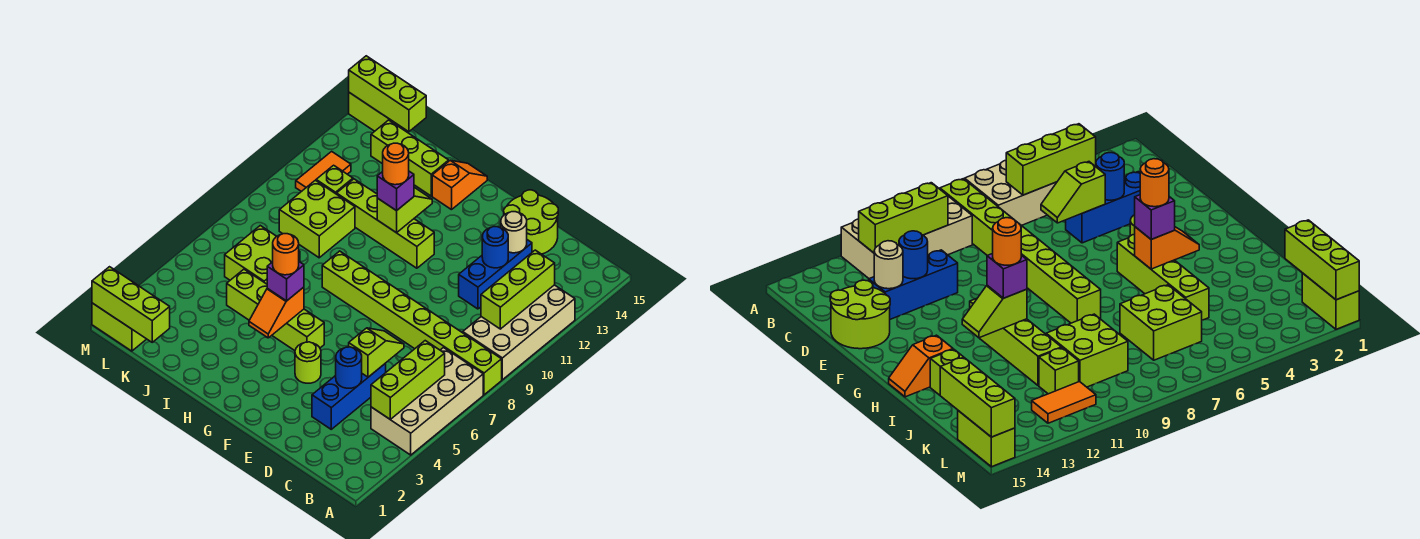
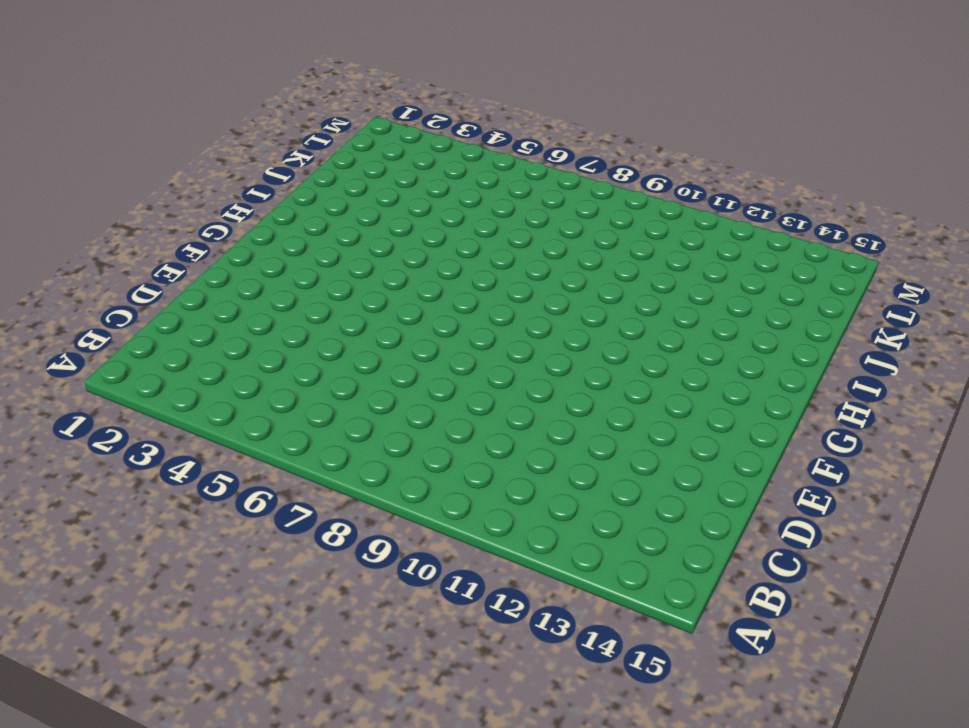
none -> tan brick A4:B7 level 1
none -> lime brick A8:H8 level 1
none -> tan brick A9:B12 level 1
none -> blue brick D3:D5 level 1

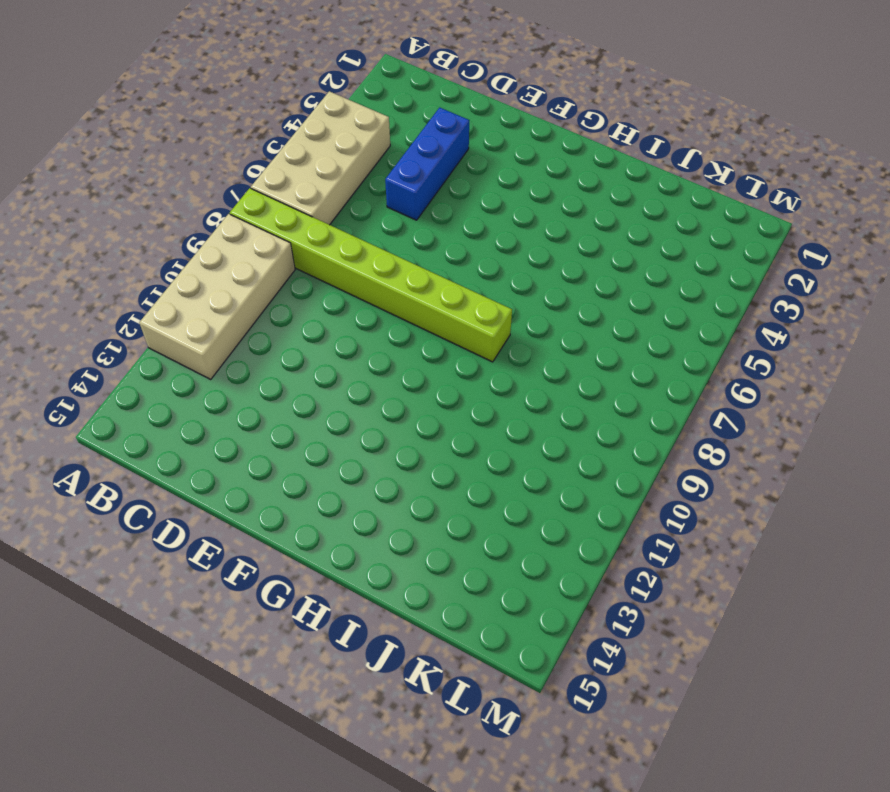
none -> blue brick D11:D13 level 1
none -> lime round brick D14:E15 level 1
none -> lime round brick F4 level 1
none -> lime brick G5:J5 level 1

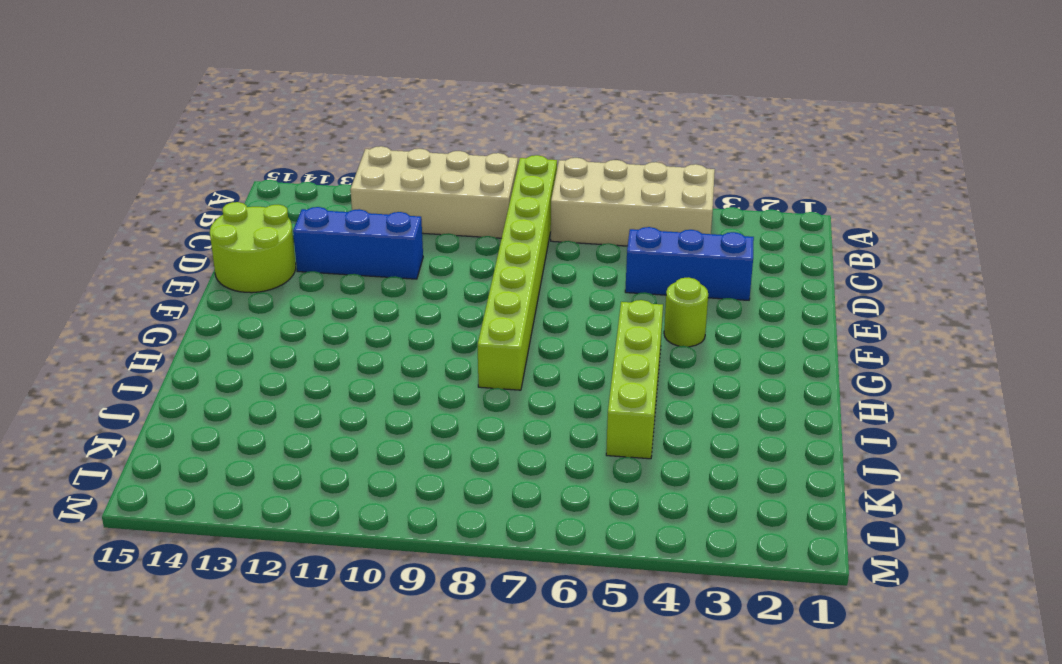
none -> lime brick G11:J11 level 1
none -> orange slope H14:H15 level 1 top 14
none -> lime brick I14:K14 level 1
none -> lime brick J6:K7 level 1

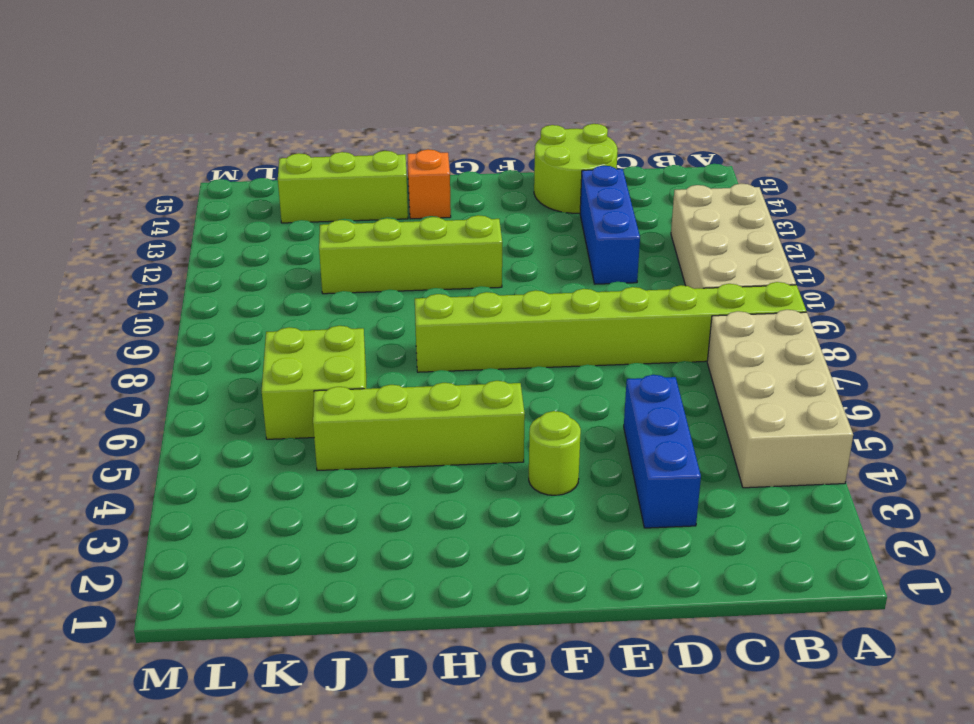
none -> lime brick J9:K10 level 1
none -> lime brick K11 level 1
none -> lime brick L1:M1 level 1
none -> orange tile L11:L12 level 1

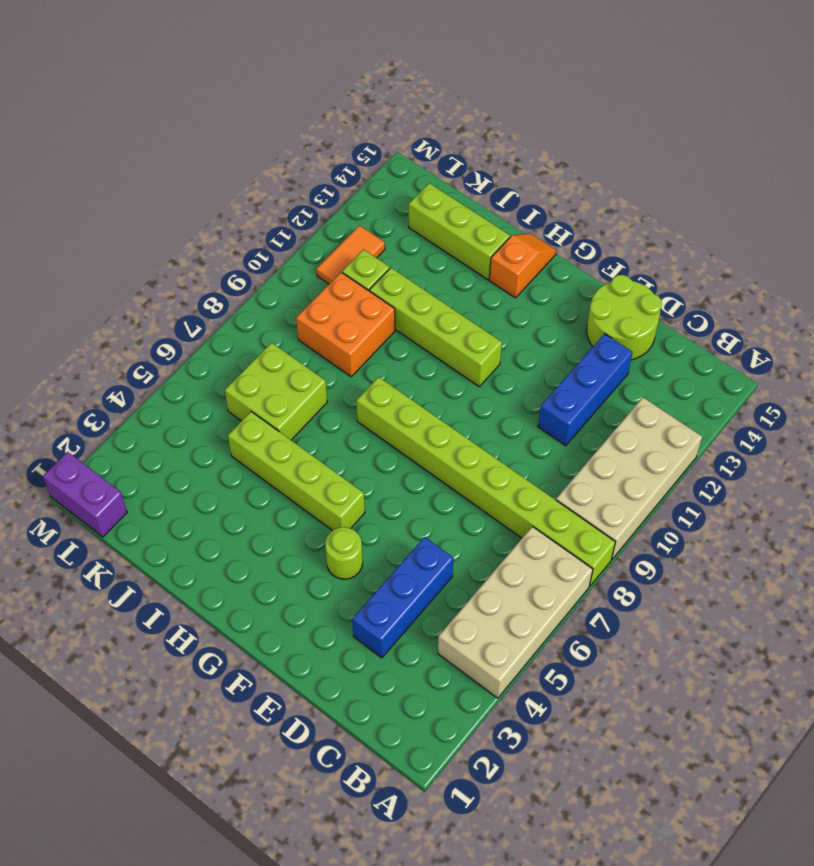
orange brick J9:K10 level 1 -> lime brick J9:K10 level 1
purple brick L1:M1 level 1 -> lime brick L1:M1 level 1
none -> lime brick L15:M15 level 1
none -> lime brick B4:B6 level 2
none -> lime brick B10:B12 level 2
none -> blue round brick D4 level 2

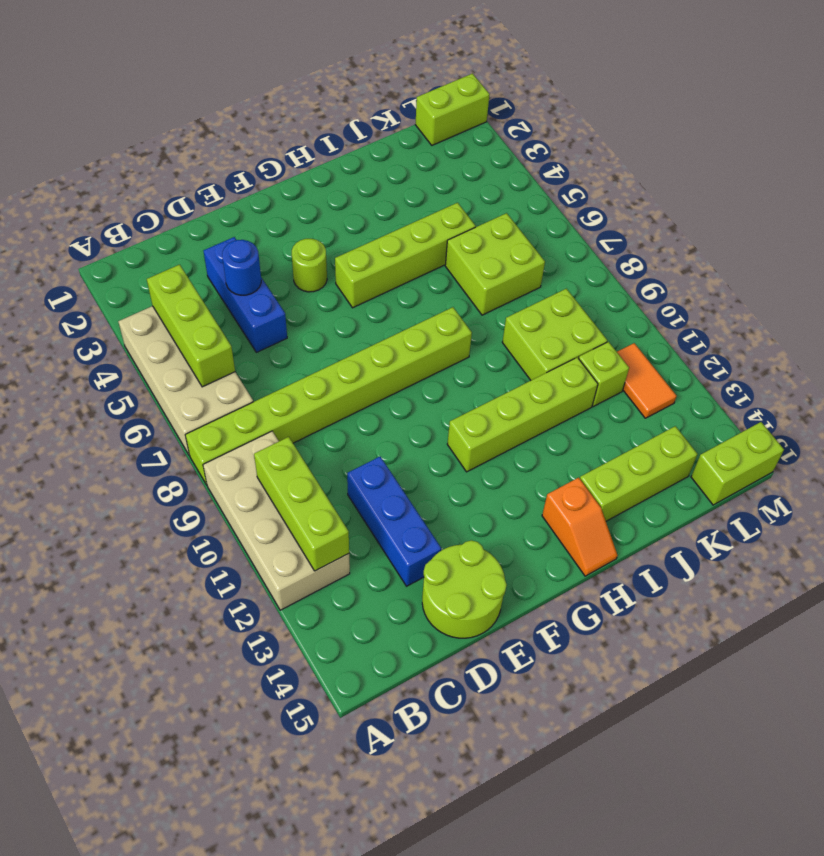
none -> lime slope D5:D6 level 2 top 5
none -> blue round brick D12 level 2
none -> tan round brick D13 level 2
none -> orange slope H4:H5 level 2 top 5

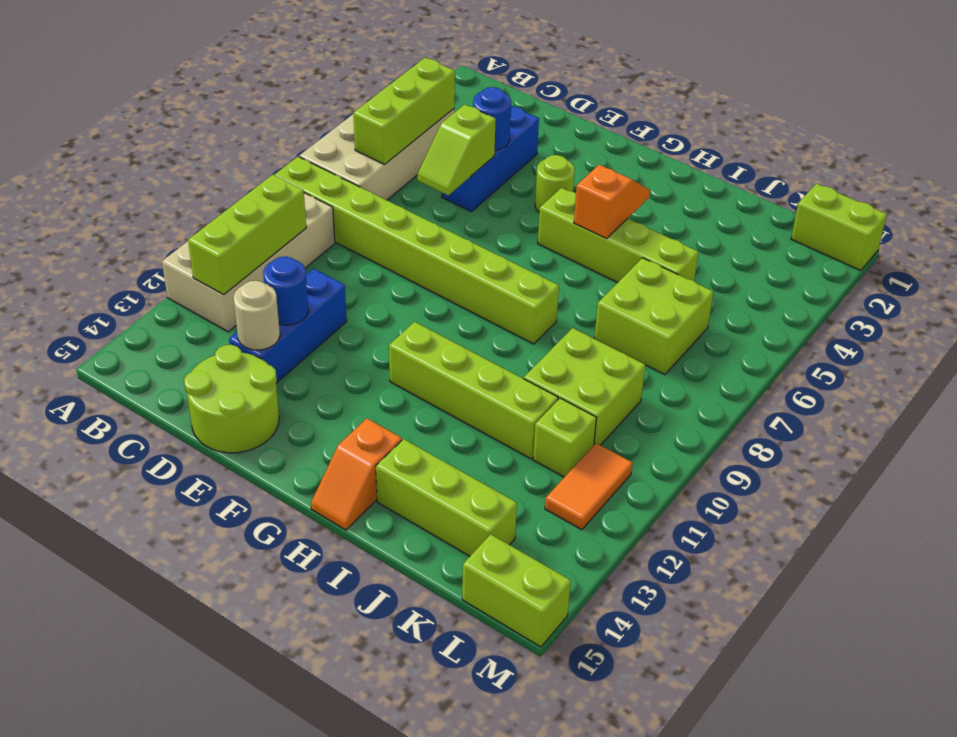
none -> lime slope H11:H12 level 2 top 11
none -> lime brick K1:M1 level 2
none -> lime brick K15:M15 level 2
none -> purple brick H5 level 3

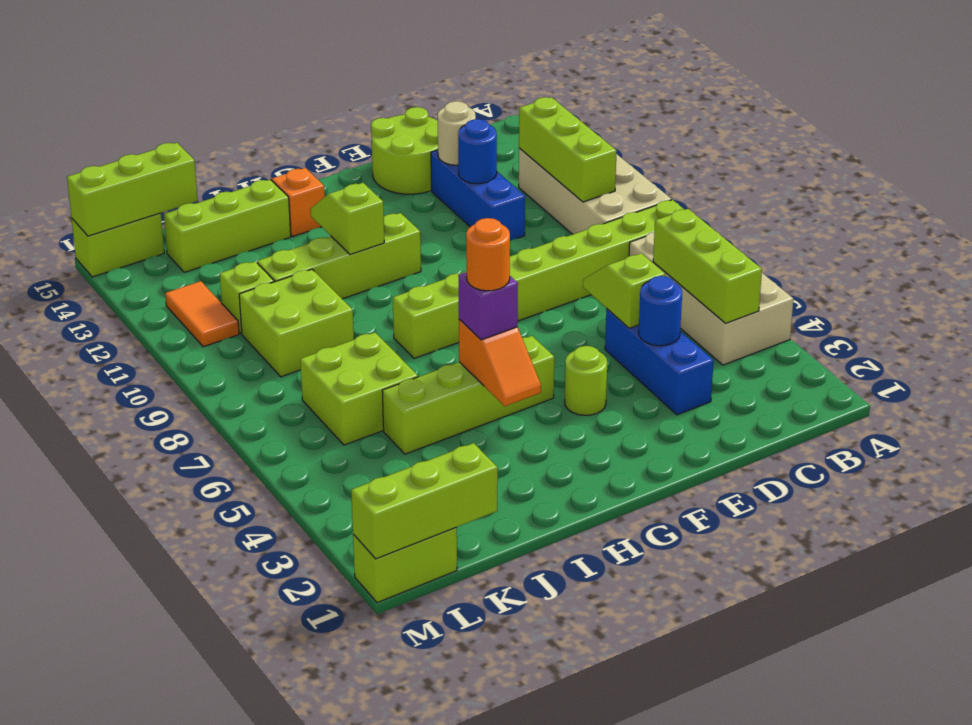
none -> purple brick H11 level 3
none -> orange round brick H11 level 4

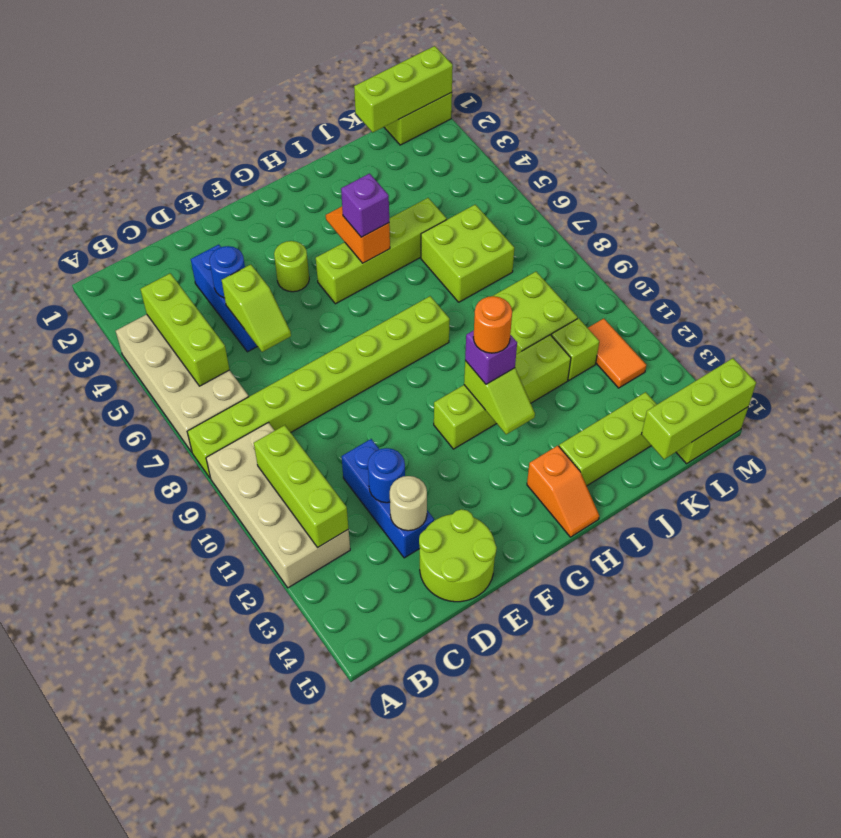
none -> orange round brick H5 level 4

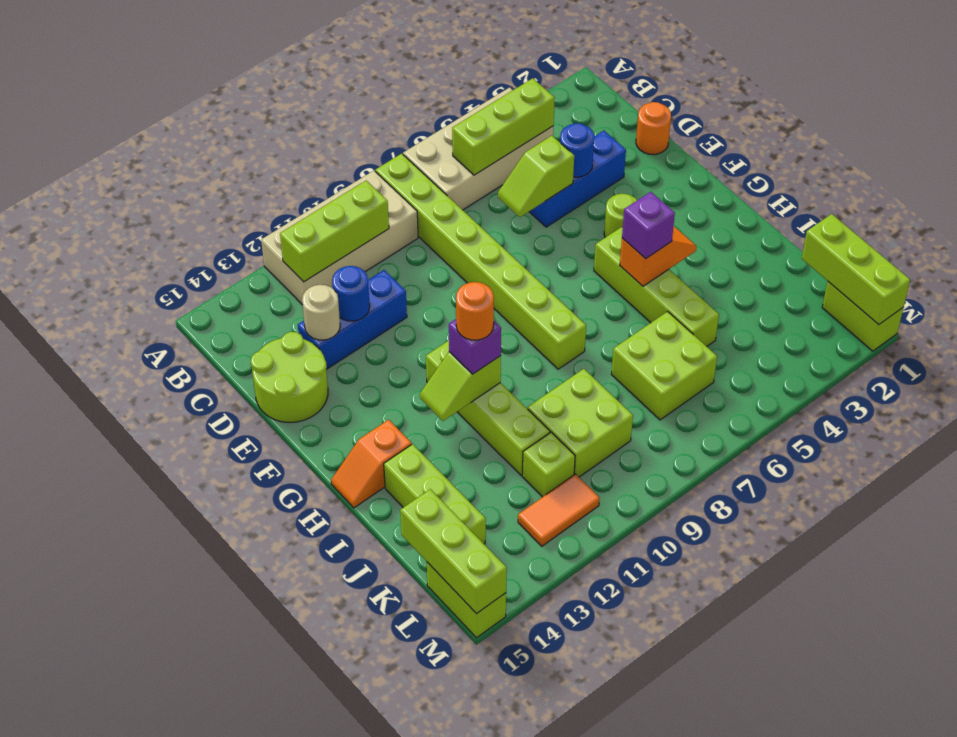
orange round brick D1 level 1 -> orange round brick H5 level 4

